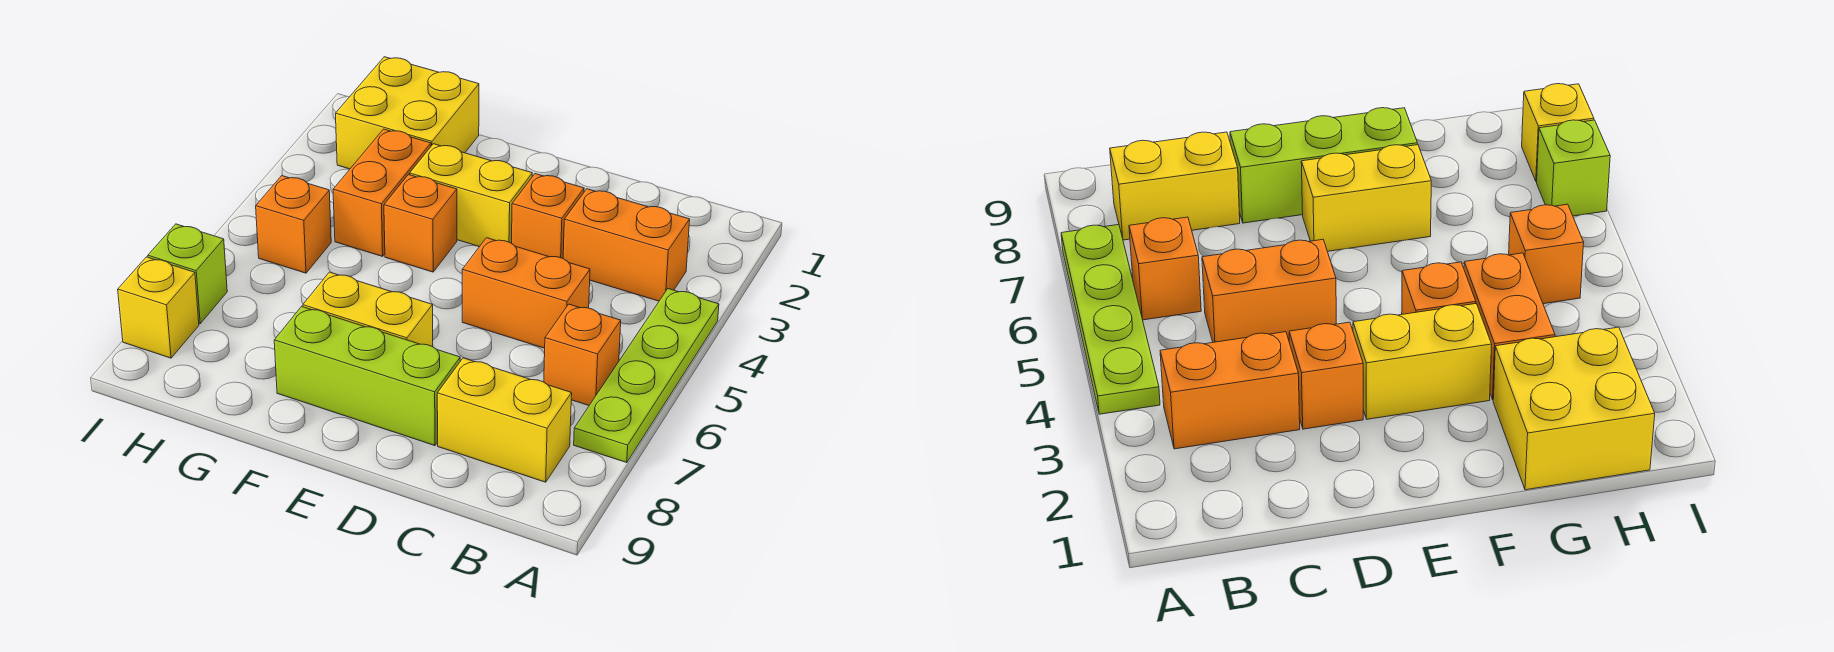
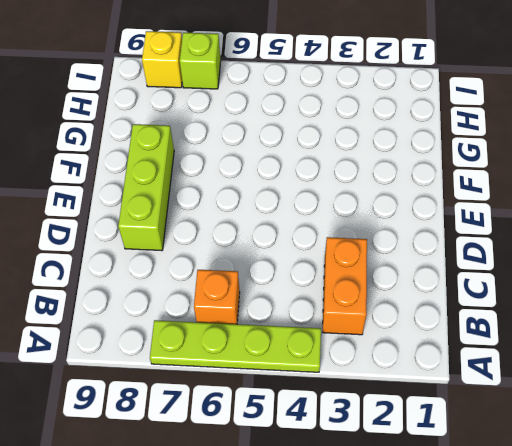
none -> yellow brick B8:C8 level 1
none -> orange brick C5:D5 level 1
none -> orange brick D3 level 1

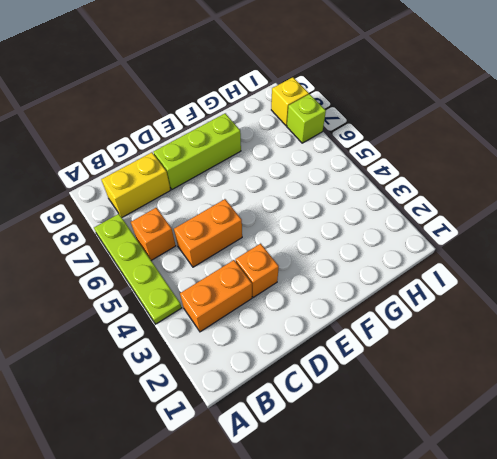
none -> yellow brick E3:F3 level 1
none -> yellow brick E7:F7 level 1
none -> orange brick F4 level 1

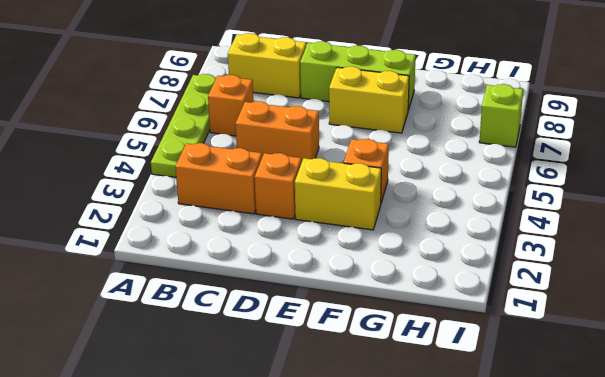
none -> yellow brick G1:H2 level 1
none -> orange brick G3:G4 level 1
none -> orange brick H5 level 1

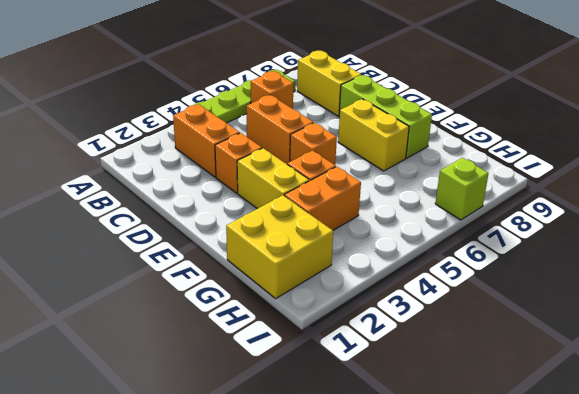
orange brick E5 level 1 -> orange brick H5 level 1
none -> yellow brick I8 level 1

